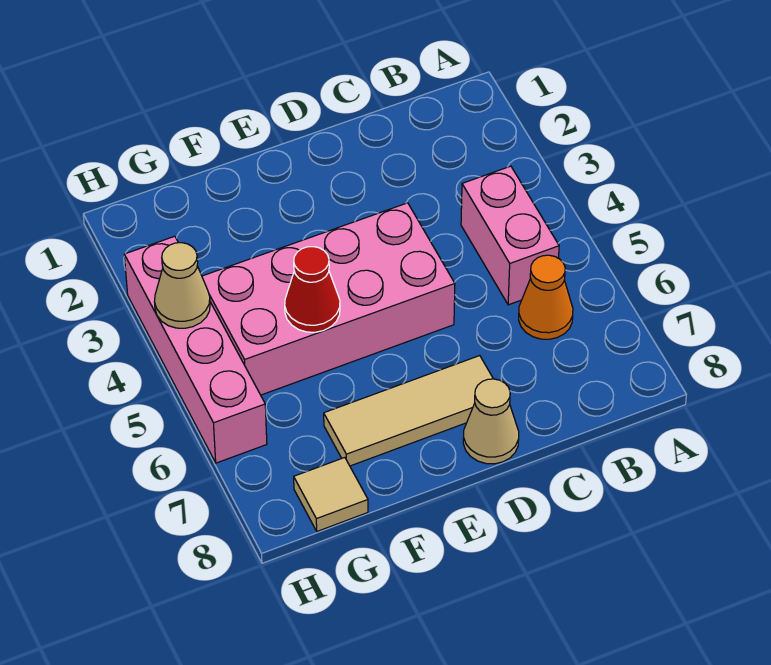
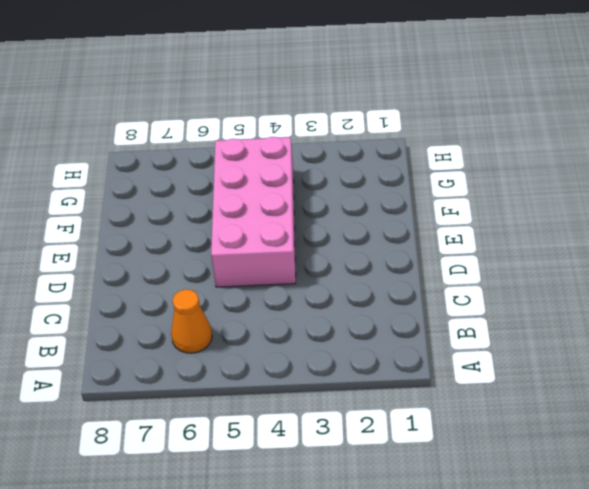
none -> pink brick B4:B5 level 1
none -> tan tile D7:F7 level 1

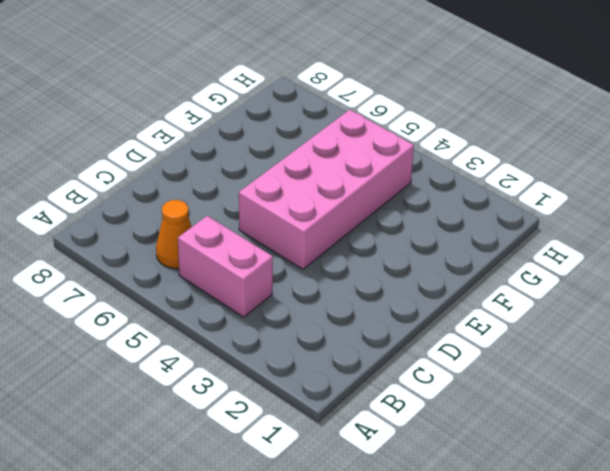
none -> tan tile D7:F7 level 1
none -> tan cone D8 level 1

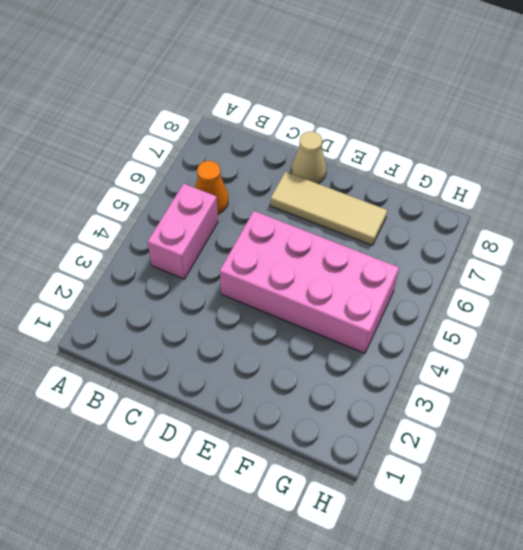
none -> tan tile G8 level 1
none -> pink brick H3:H6 level 1

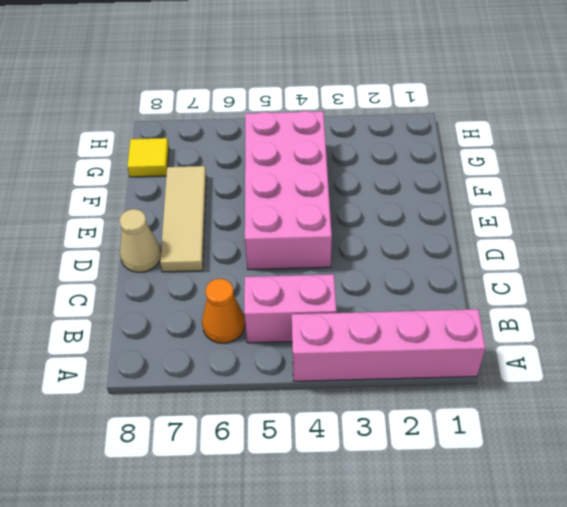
pink brick A1:A4 level 1 -> pink brick H3:H6 level 1
yellow tile G8 level 1 -> tan tile G8 level 1
none -> red cone F5 level 2
none -> tan cone H4 level 2

